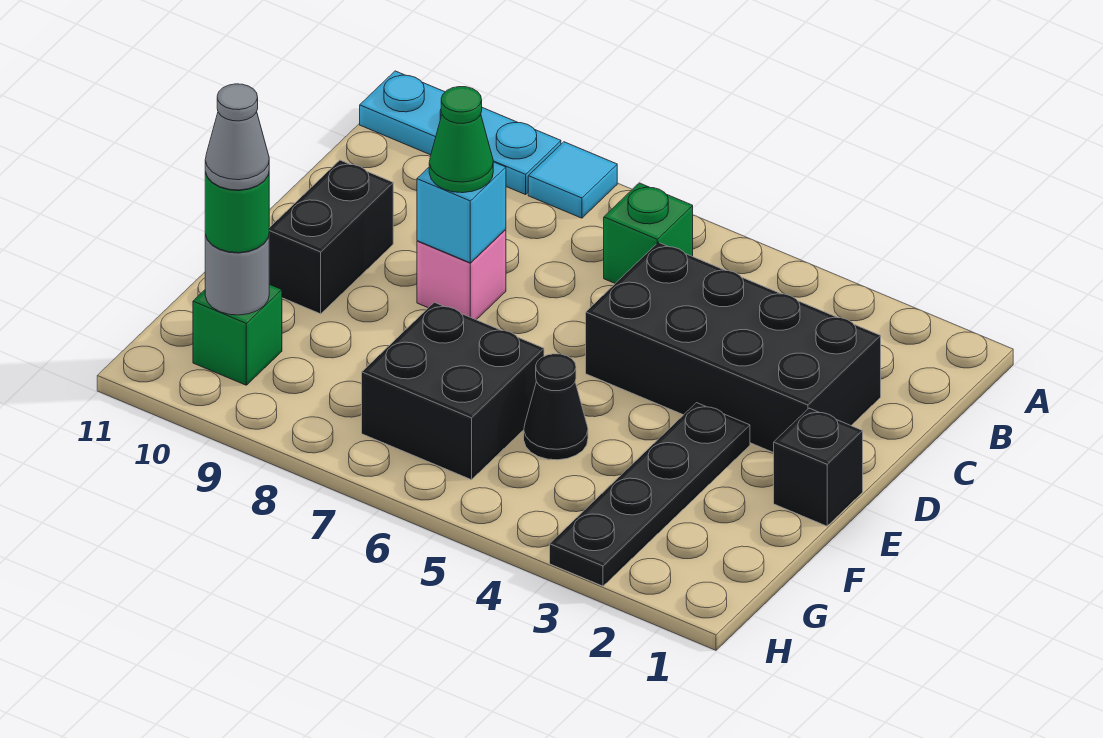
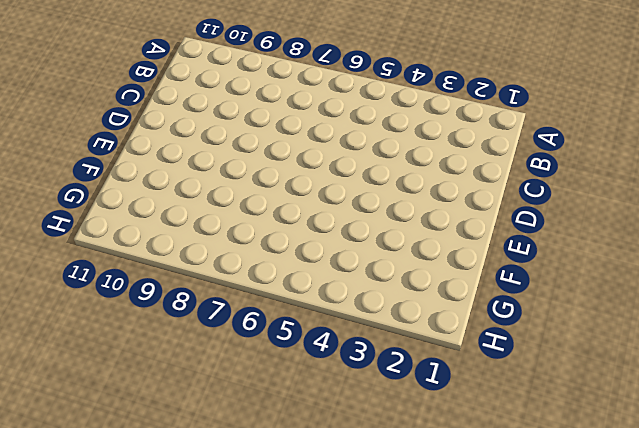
none -> cyan tile A8 level 1
none -> cyan plate A9:A11 level 1
none -> green brick B6 level 1

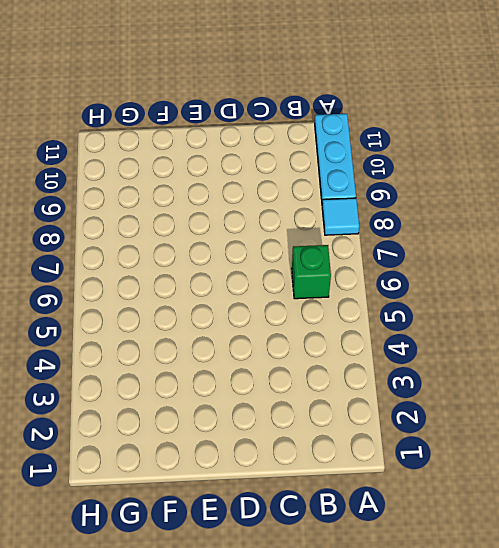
none -> black brick C2:D5 level 1
none -> pink brick D8 level 1
none -> black brick D10:E10 level 1

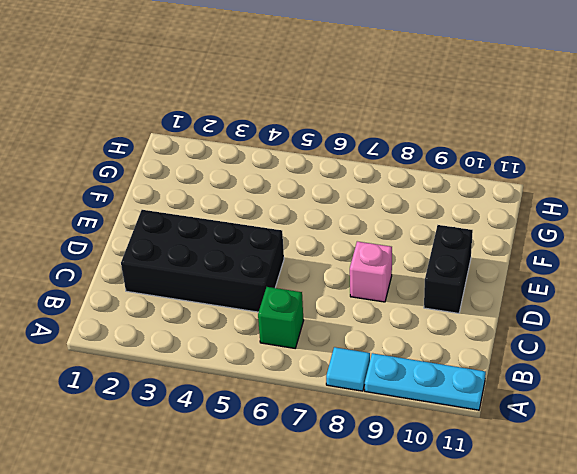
none -> black brick E1 level 1
none -> black plate E3:H3 level 1
none -> black cone F5 level 1

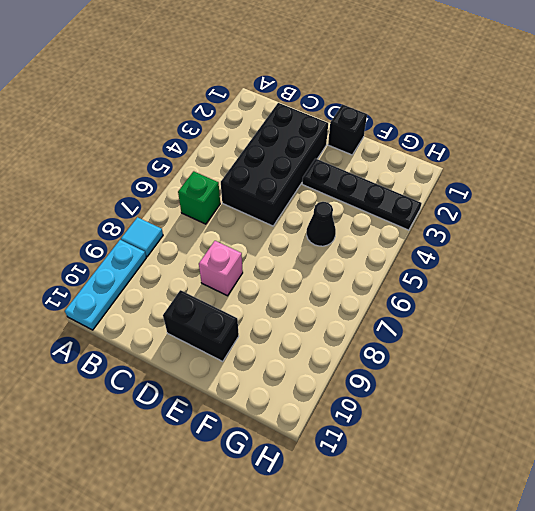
none -> black brick F6:G7 level 1
none -> green brick G10 level 1
none -> cyan brick D8 level 2

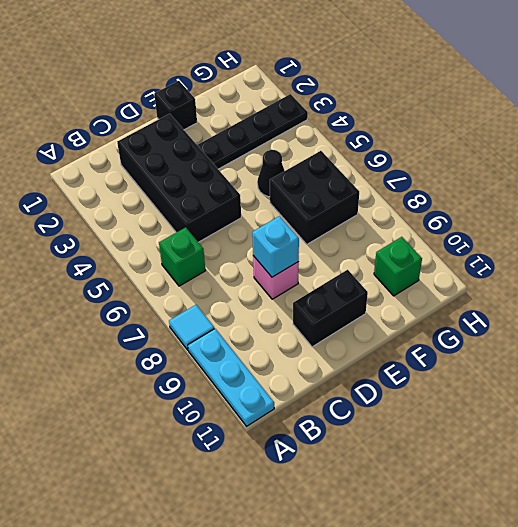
none -> grey round brick G10 level 2
none -> green cone D8 level 3
none -> green round brick G10 level 3

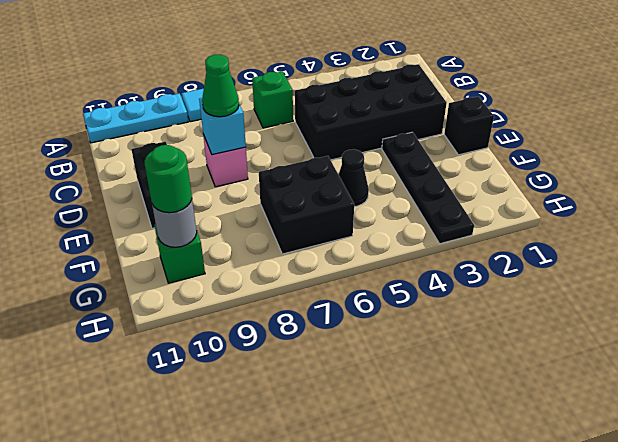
none -> grey cone G10 level 4

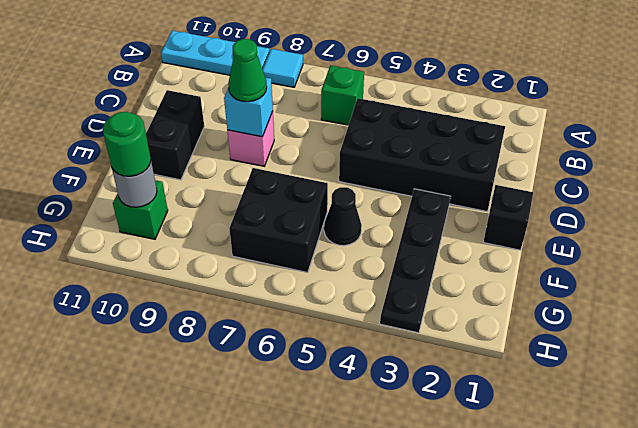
none -> grey cone G10 level 4

